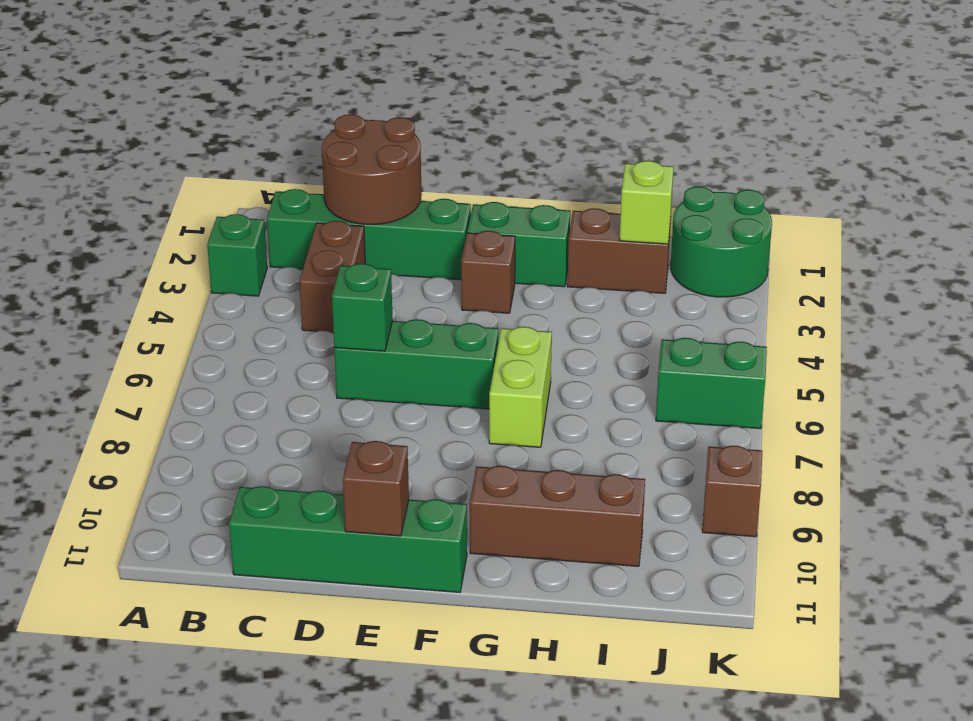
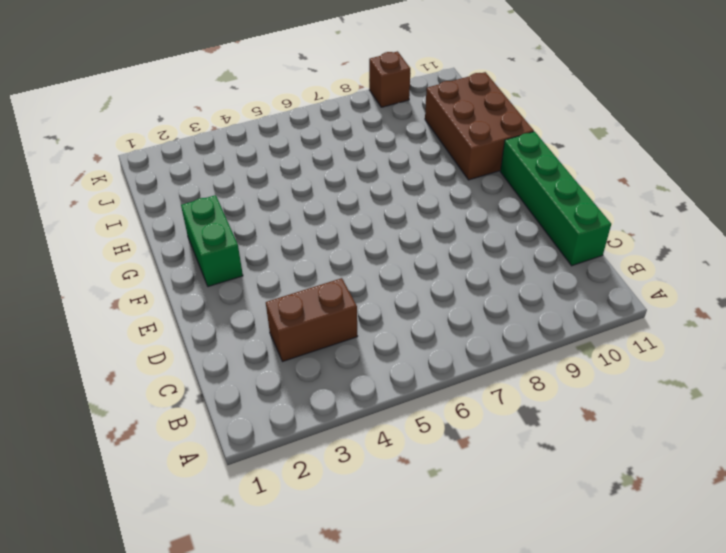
brown brick G10:I11 level 1 -> brown brick G10:I10 level 1
none -> green brick A3 level 1
none -> green brick B2:E2 level 1
none -> green brick D6:F6 level 1

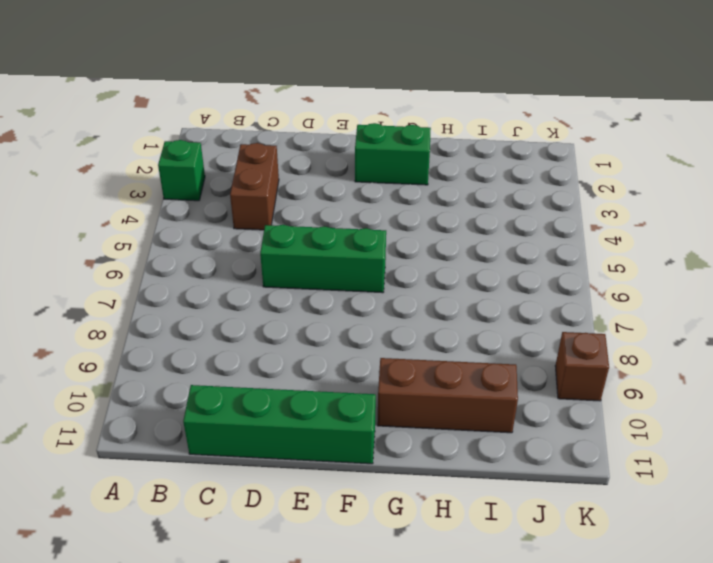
none -> green brick B2:E2 level 1
none -> brown brick F3 level 1
none -> lime brick G6:G7 level 1

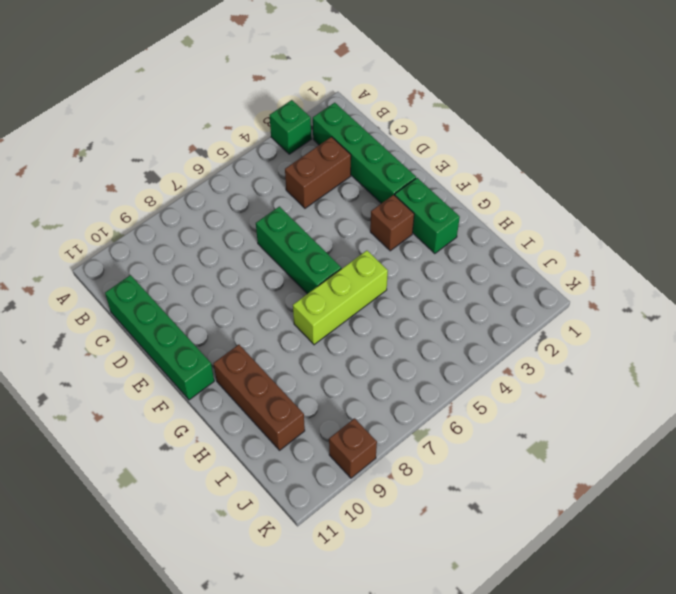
lime brick G5:G7 level 1 -> lime brick G6:G7 level 1
none -> brown brick H2:I2 level 1
none -> green round brick J1:K2 level 1
none -> green brick J6:K6 level 1

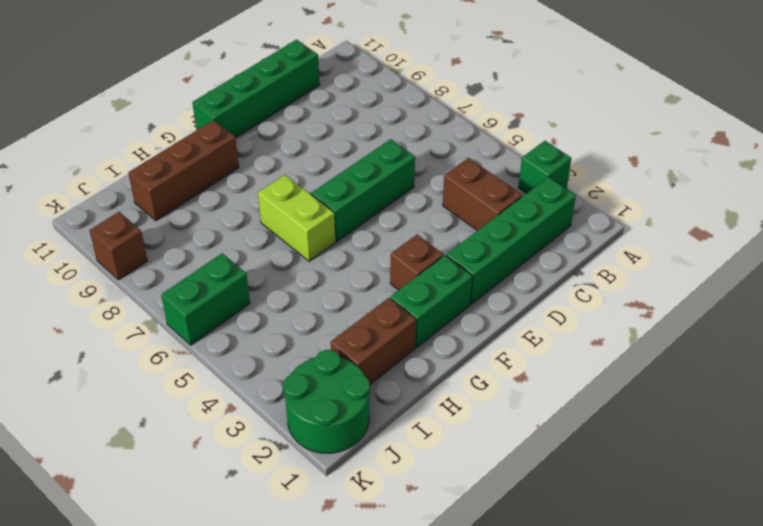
none -> brown round brick C1:D2 level 2
none -> green brick D6 level 2
none -> brown brick E11 level 2

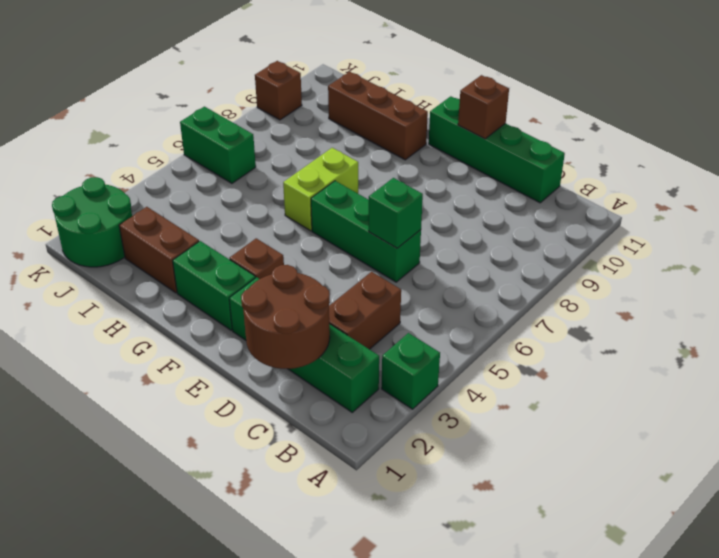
none -> lime brick I2 level 2

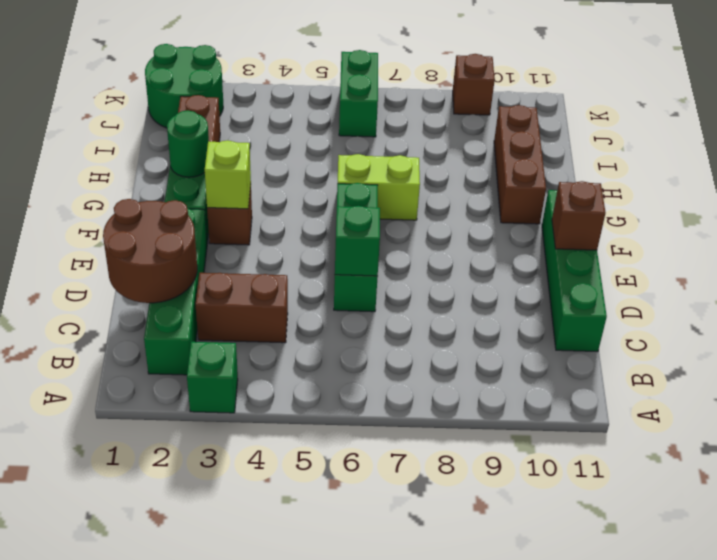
lime brick F3 level 2 -> lime brick I2 level 2
green round brick G2 level 2 -> none

